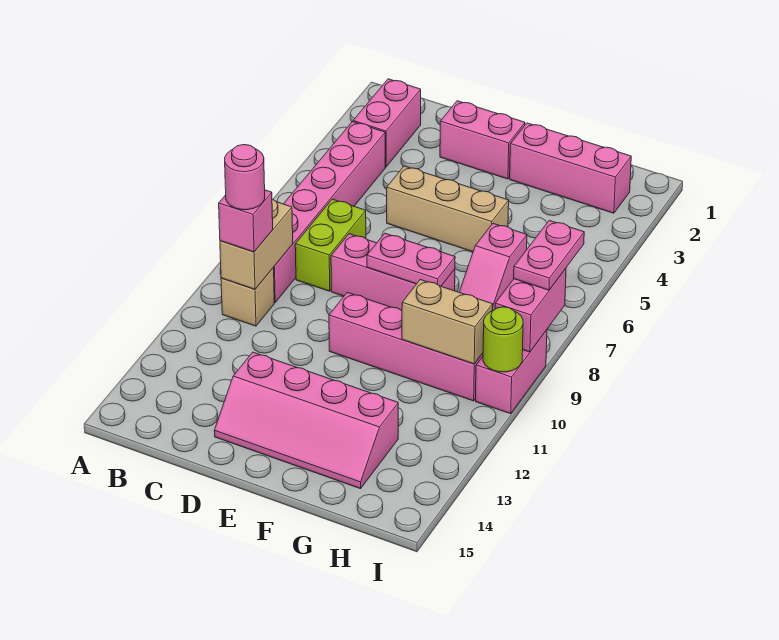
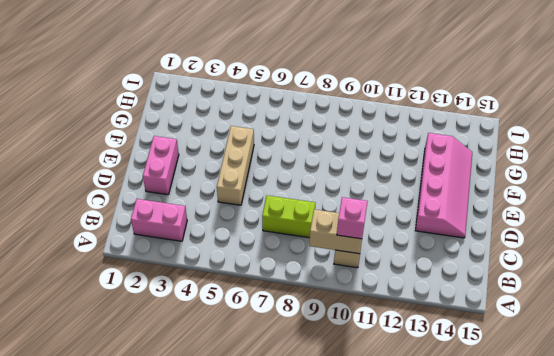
none -> pink brick B4:B9 level 1
none -> pink brick D8:F8 level 1
none -> pink brick E10:H10 level 1

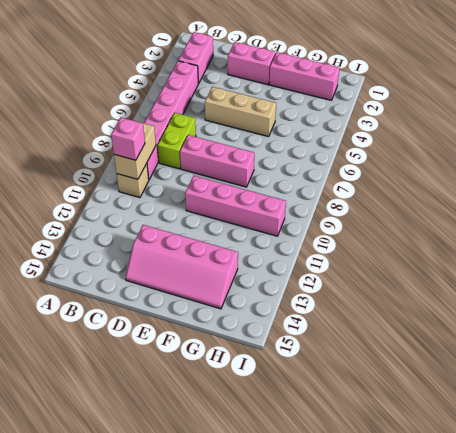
none -> pink slope G6:G7 level 1 top 6
none -> pink brick I9:I10 level 1
none -> pink plate E8:F8 level 2

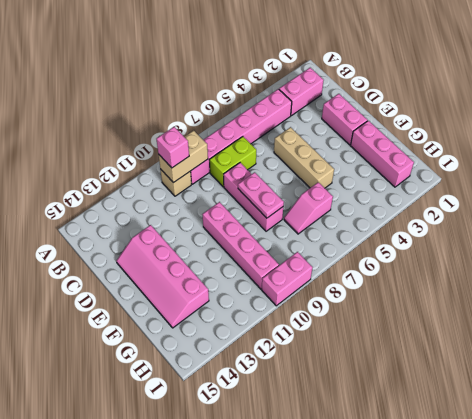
none -> tan brick G10:H10 level 2
none -> pink brick I8:I9 level 2
none -> lime round brick I10 level 2

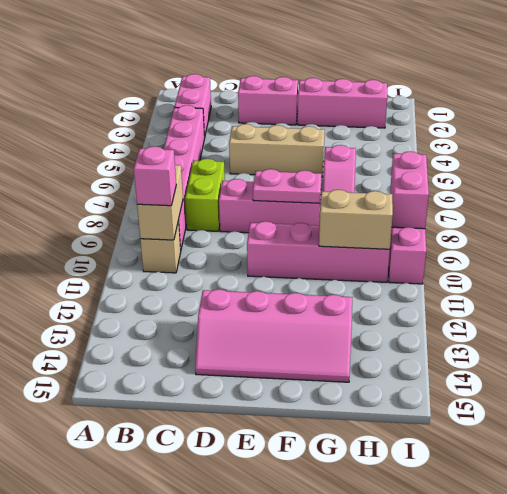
none -> lime round brick I10 level 2
none -> pink plate I7:I8 level 3
none -> pink round brick B10 level 4

